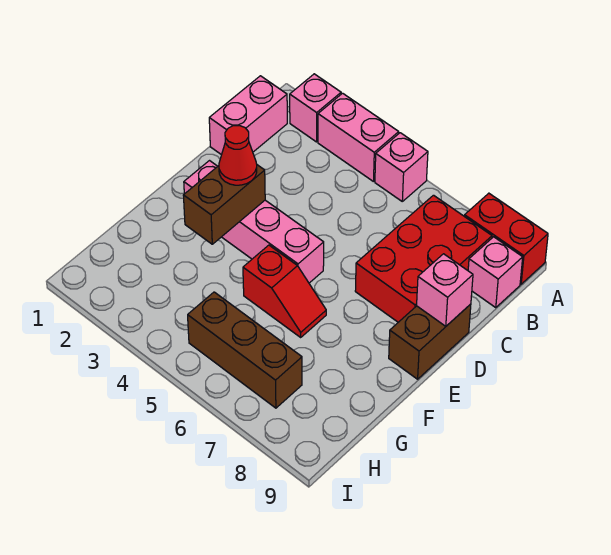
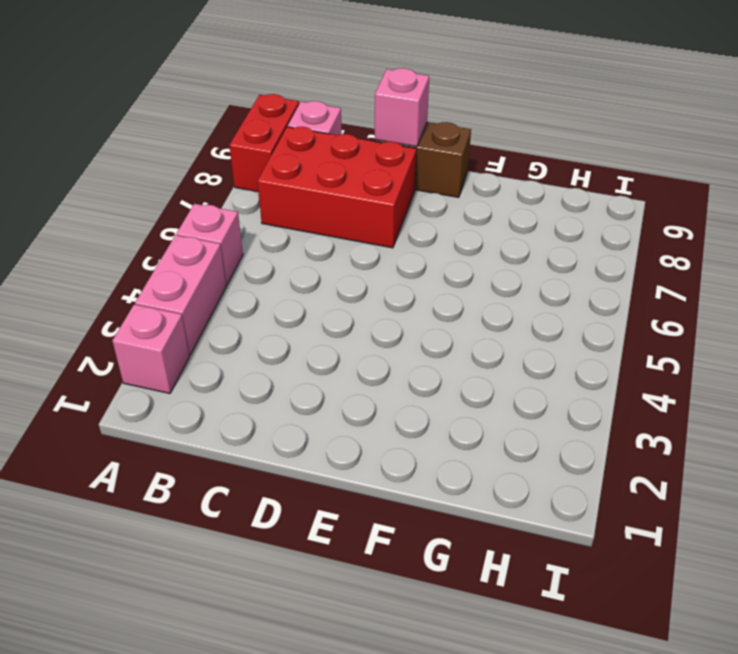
none -> pink brick B1:C1 level 1
none -> pink brick E2:E5 level 1
none -> red slope F5:F6 level 1 top 5

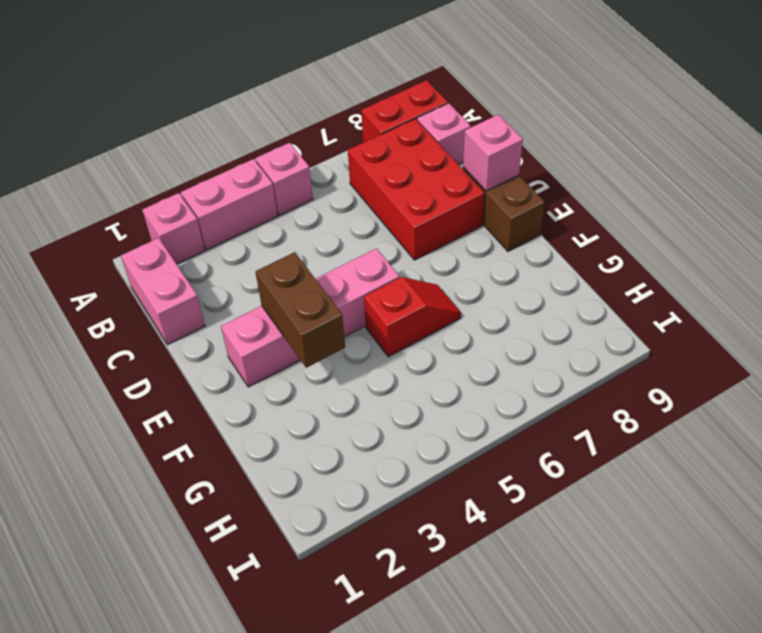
none -> brown brick H5:H7 level 1
none -> red cone E3 level 3

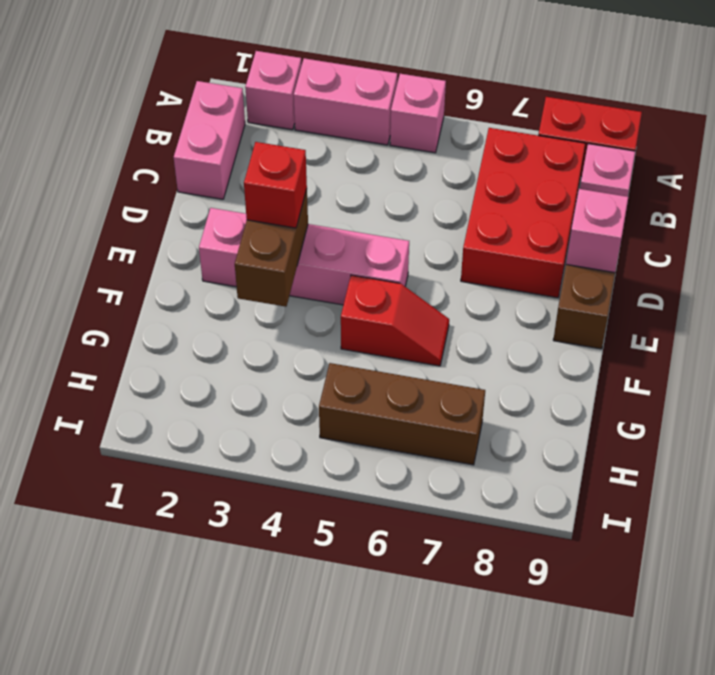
red brick E3 level 3 -> red cone E3 level 3

